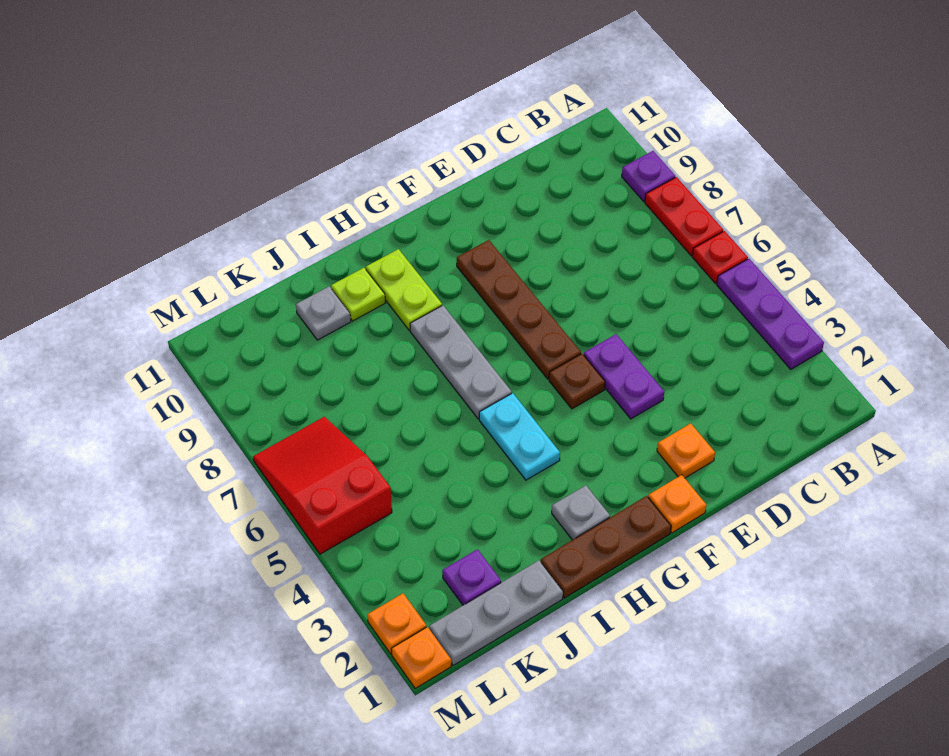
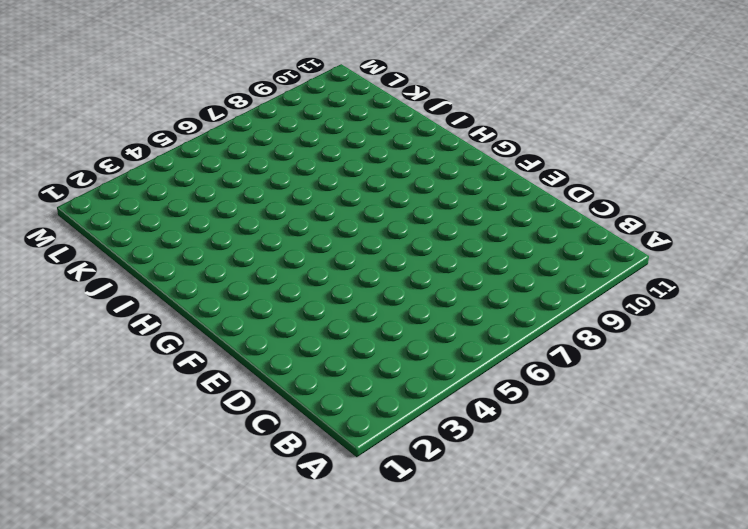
none -> purple plate A3:A5 level 1
none -> red plate A6 level 1
none -> red plate A7:A8 level 1

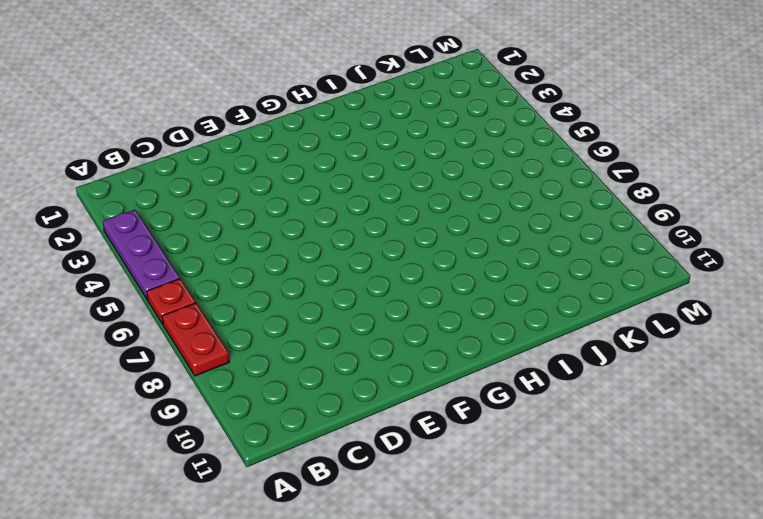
none -> purple plate A9 level 1
none -> orange plate E2 level 1
none -> purple plate E4:E5 level 1

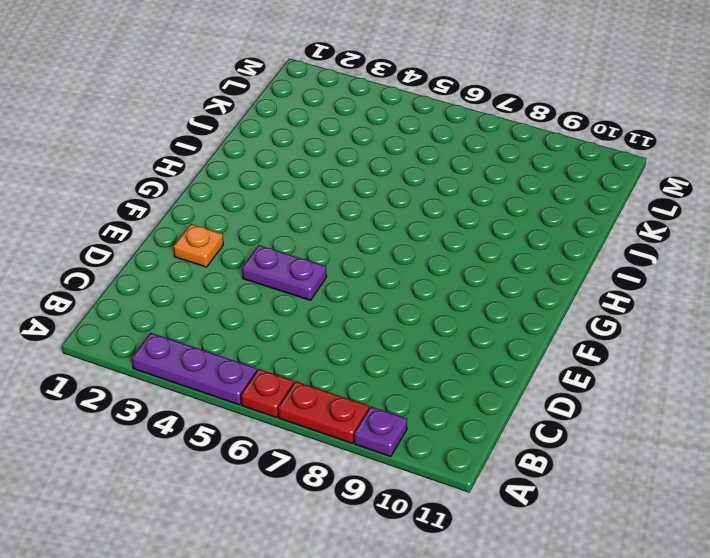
none -> orange plate F1 level 1
none -> brown plate F5 level 1
none -> brown plate F6:F9 level 1

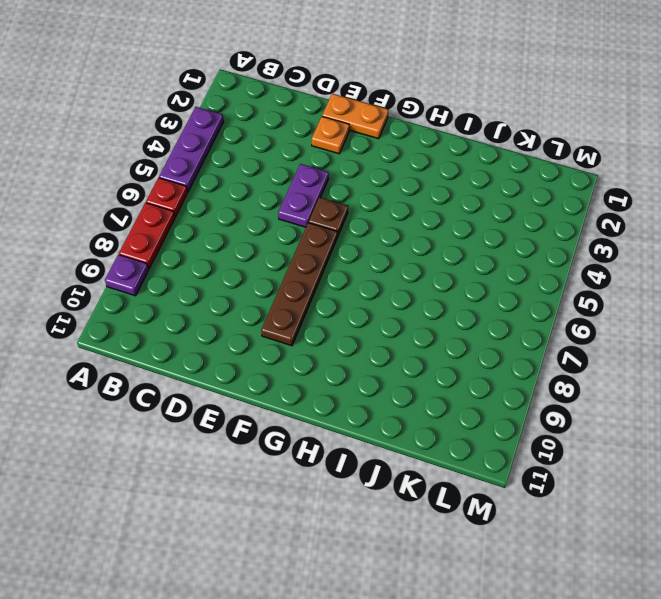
orange plate E1:F1 level 1 -> orange plate F1 level 1
none -> brown plate G1:I1 level 1
none -> grey plate H2 level 1
none -> cyan plate H4:H5 level 1

